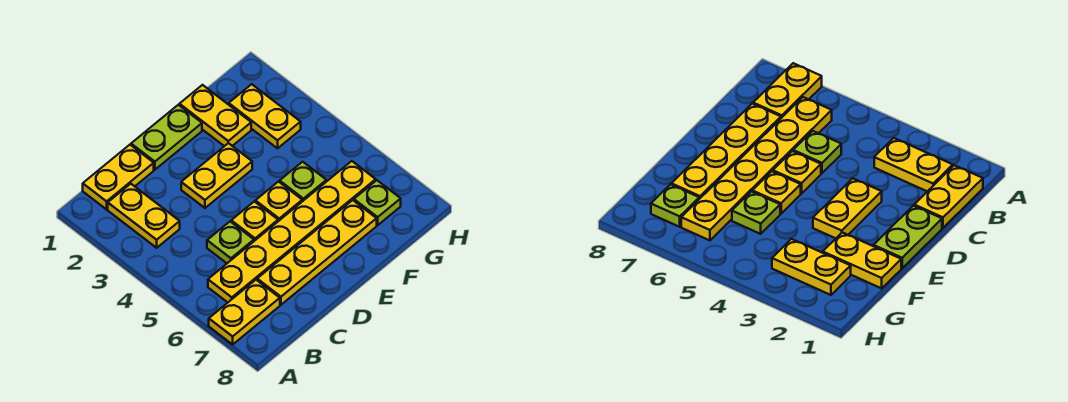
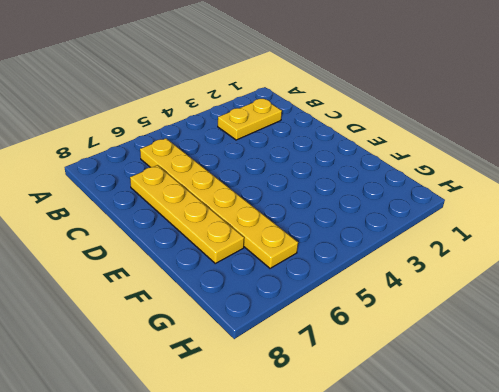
none -> yellow plate A7:B7 level 1
none -> yellow plate B1:C1 level 1
none -> lime plate C5 level 1

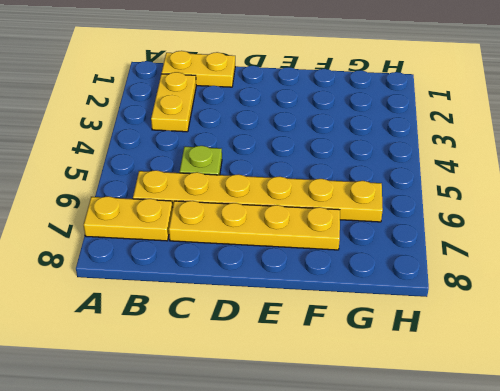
none -> lime plate D1:E1 level 1
none -> yellow plate D3:E3 level 1
none -> yellow plate D5 level 1

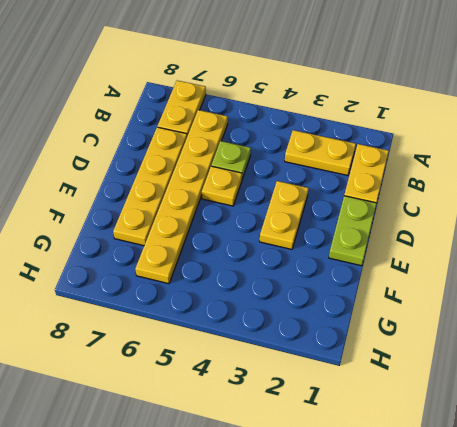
none -> yellow plate E5 level 1
none -> yellow plate F1:F2 level 1
none -> lime plate F5 level 1

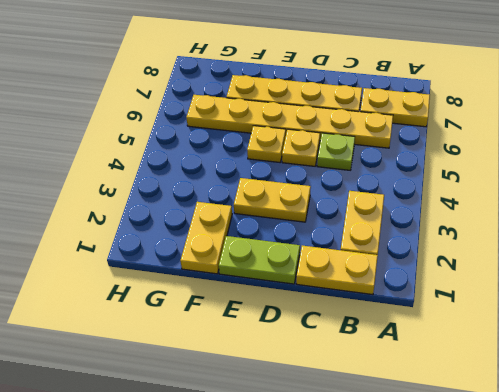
none -> lime plate F5 level 1
none -> yellow plate G2:G3 level 1
none -> lime plate G7 level 1

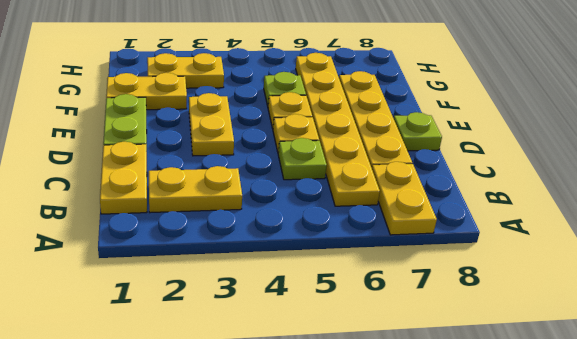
lime plate D8 level 1 -> lime plate G7 level 1

